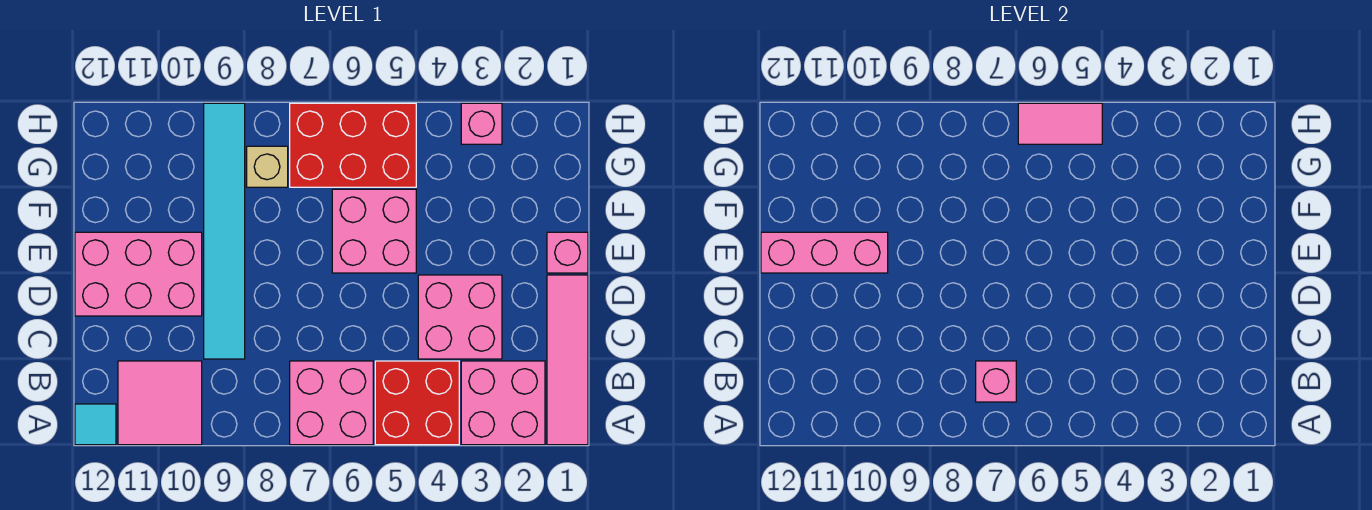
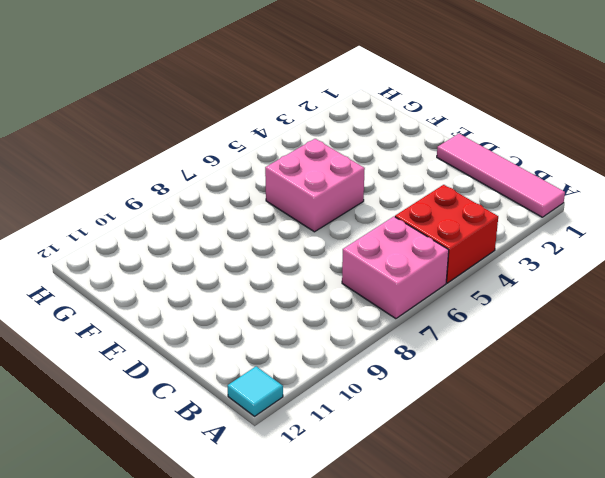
none -> pink brick A2:B3 level 1
none -> pink tile A10:B11 level 1
none -> pink brick C3:D4 level 1

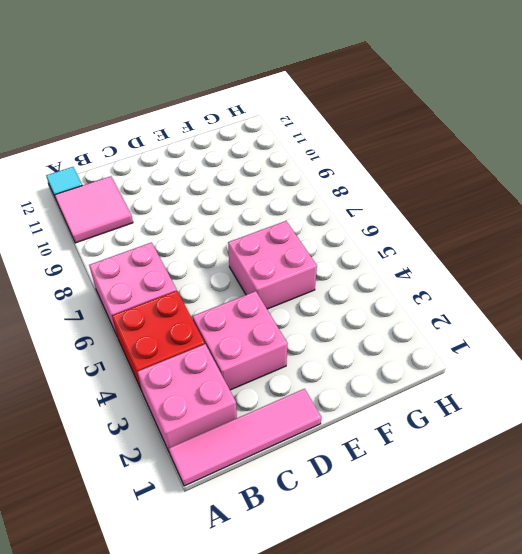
none -> cyan tile C9:H9 level 1
none -> pink brick D10:E12 level 1
none -> pink brick E1 level 1

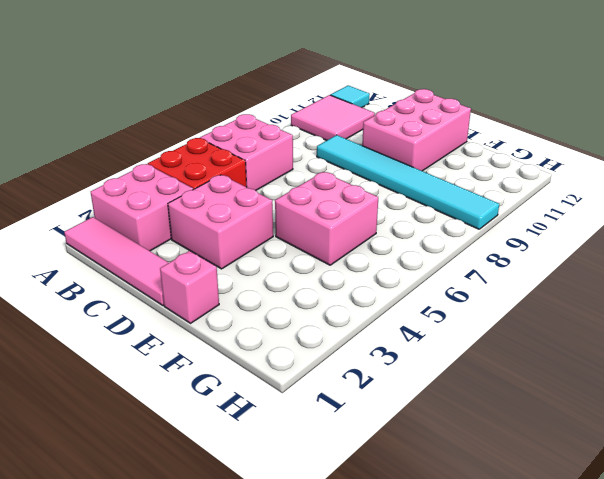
none -> red brick G5:H7 level 1
none -> tan brick G8 level 1
none -> pink brick H3 level 1

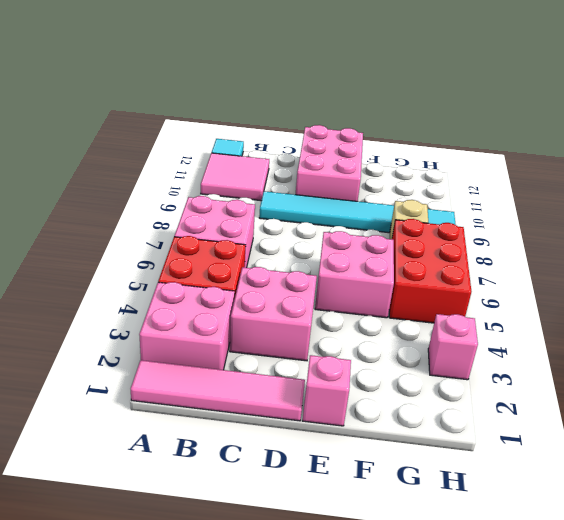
none -> pink brick B7 level 2
none -> pink brick E10:E12 level 2
none -> pink tile H5:H6 level 2

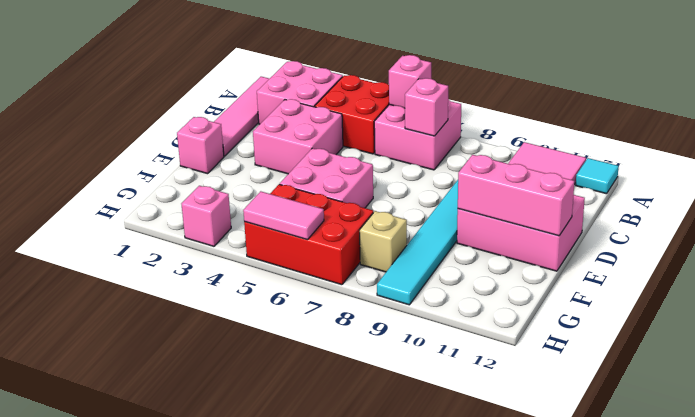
pink brick A6 level 2 -> none

